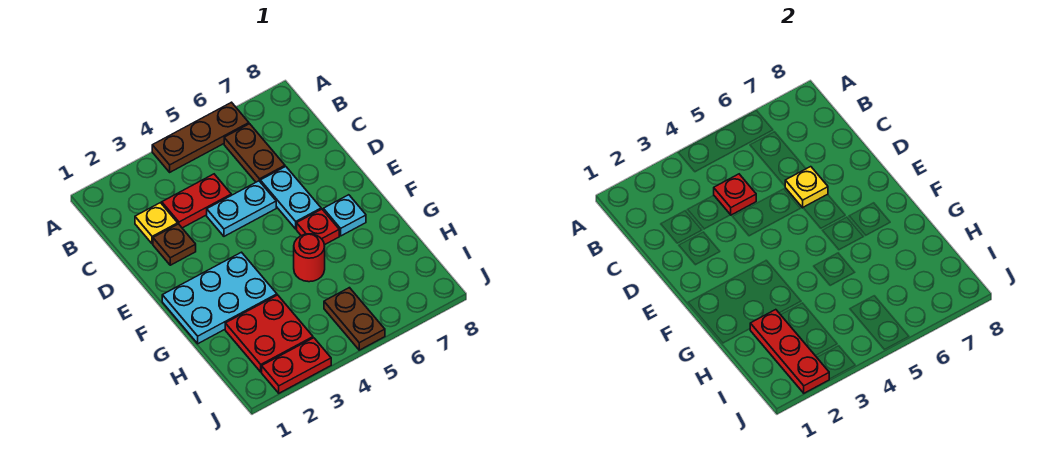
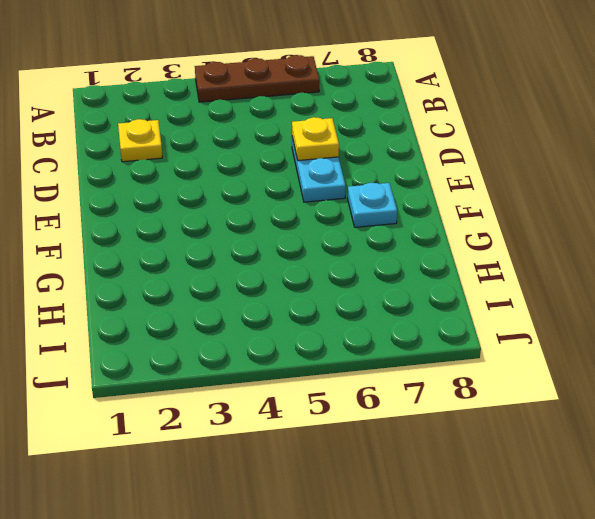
none -> brown plate B6:C6 level 1
none -> red plate C3:C4 level 1
none -> brown plate D2 level 1

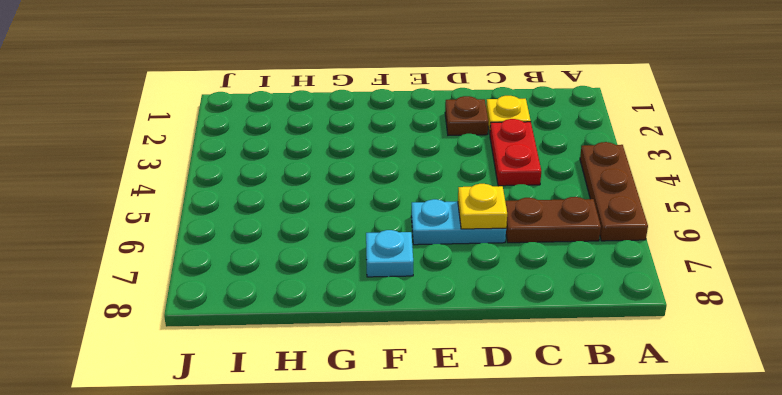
none -> cyan plate D4:D5 level 1
none -> cyan plate F1:G3 level 1
none -> red plate F6 level 1

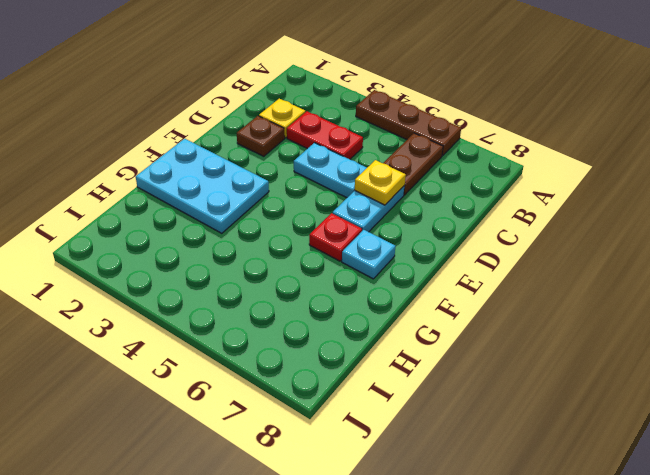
none -> red round brick G5 level 1
none -> red plate H2:I3 level 1
none -> brown plate I5:J5 level 1

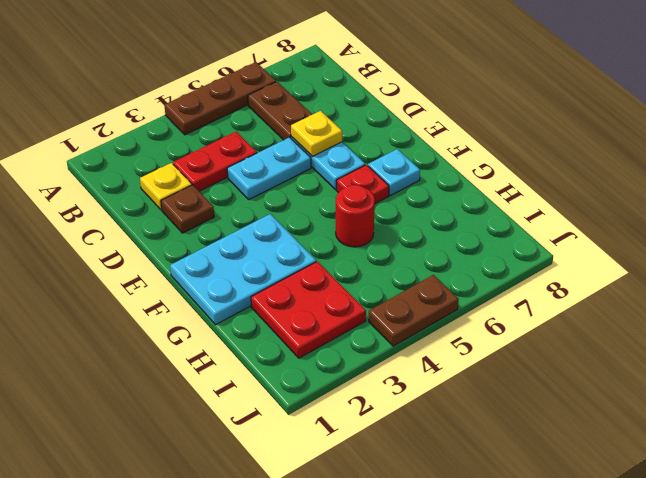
brown plate J4:J5 level 1 -> brown plate I5:J5 level 1
none -> red plate J2:J3 level 1
none -> red plate C4 level 2
none -> red plate H2:J2 level 2

